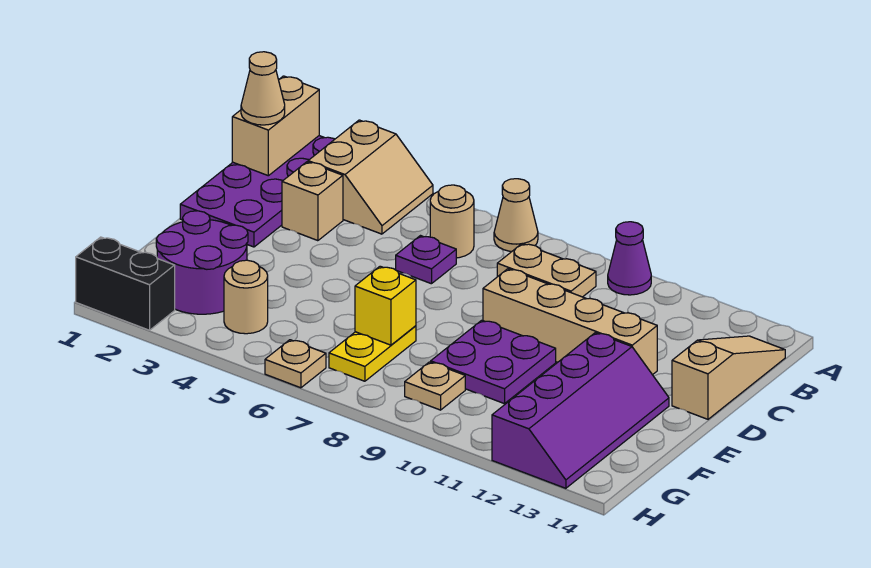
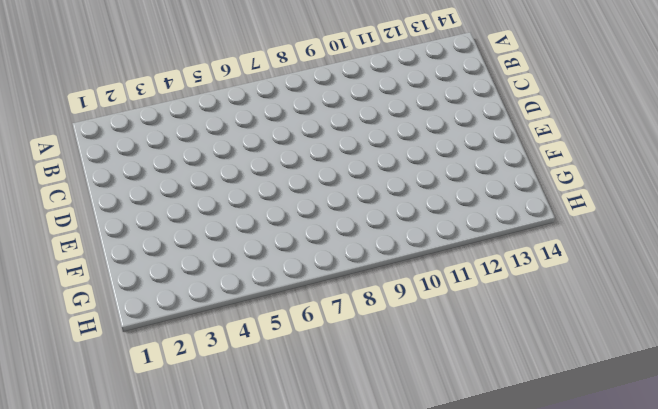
none -> purple plate A1:D2 level 1
none -> tan slope A3:B4 level 1 top 3
none -> tan cone A7 level 1

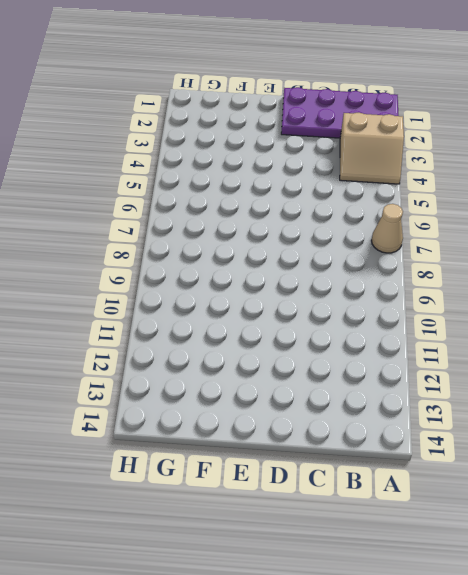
none -> purple cone A10 level 1
none -> tan round brick B6 level 1
none -> tan plate B8:B9 level 1

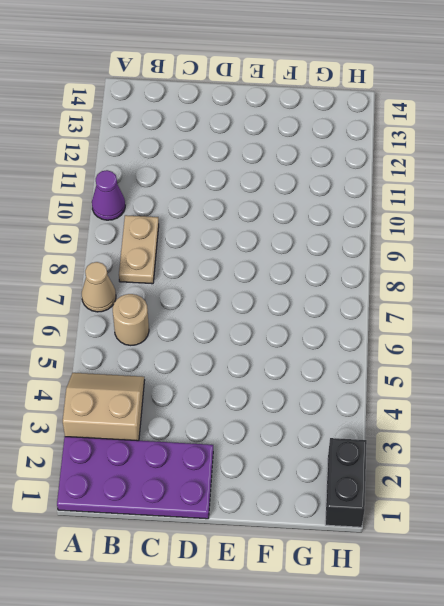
none -> tan slope B14:D14 level 1 top D
none -> tan brick C3 level 1
none -> purple plate C6 level 1

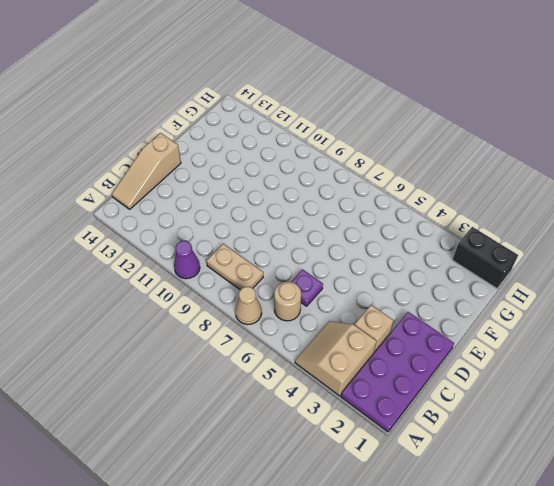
none -> tan brick D9:D12 level 1
none -> purple plate E9:F10 level 1
none -> purple slope E12:H13 level 1 top 12

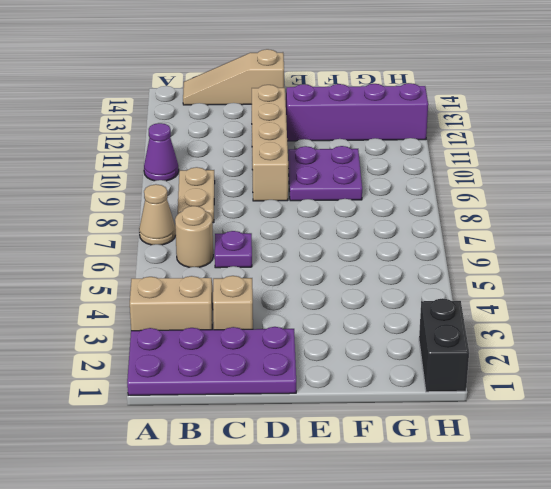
none -> purple round brick F2:G3 level 1
none -> yellow plate F7:G7 level 1
none -> tan round brick G4 level 1

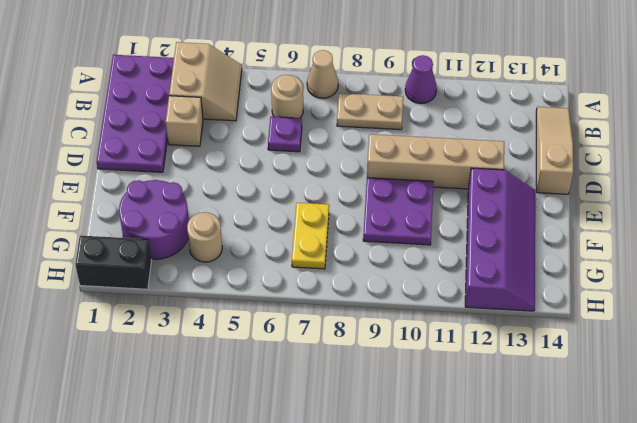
none -> tan plate G9 level 1
none -> tan plate H6 level 1
none -> tan brick A1:B1 level 2

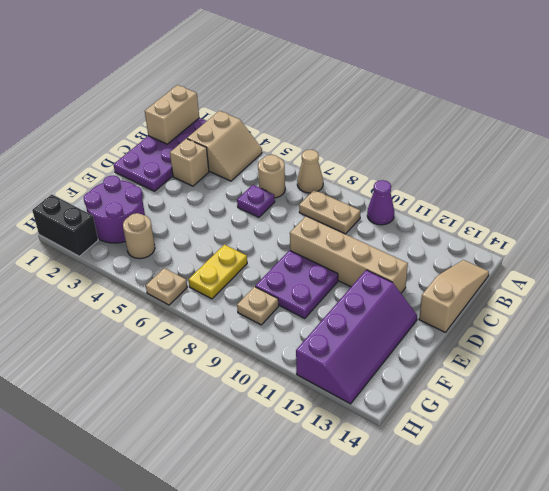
none -> yellow brick F7 level 2
none -> tan cone B1 level 3

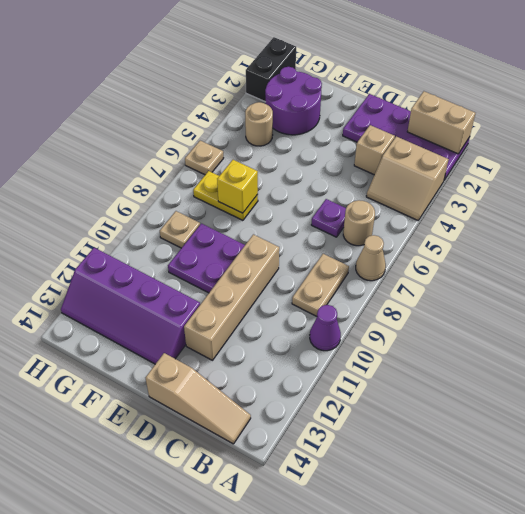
none -> tan cone B1 level 3

